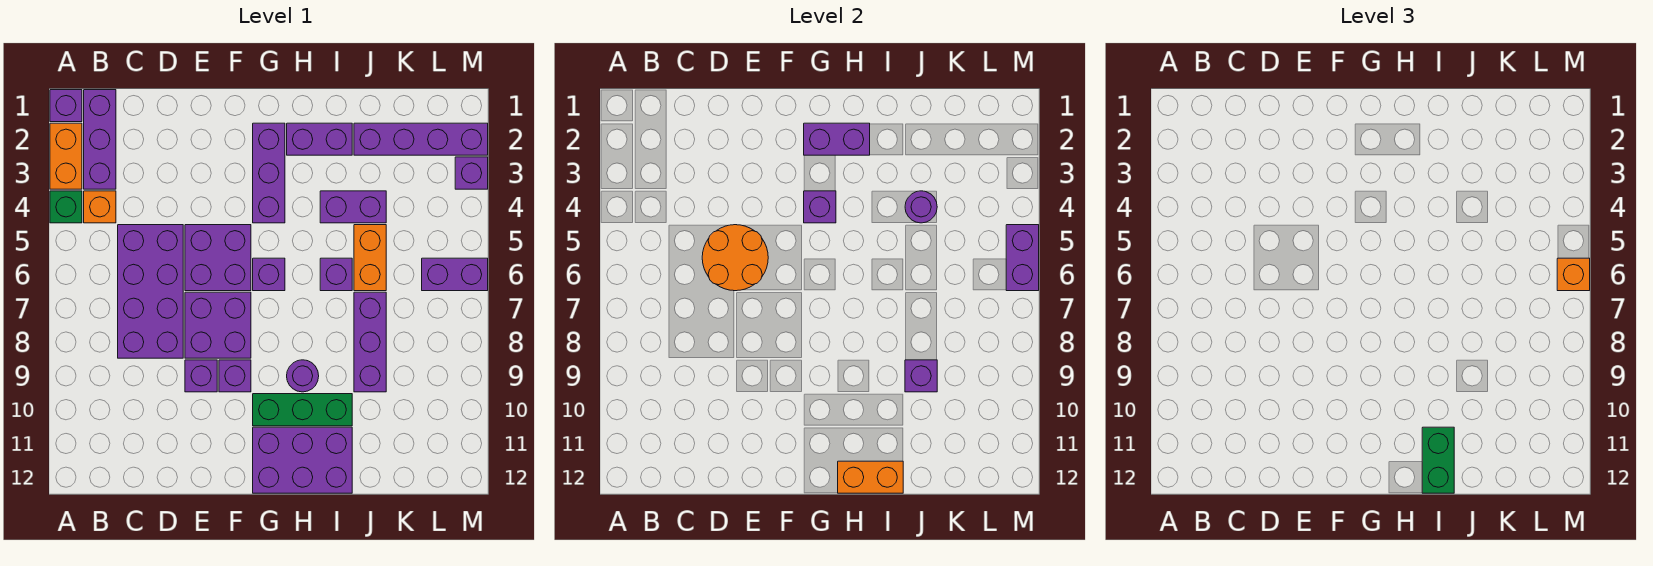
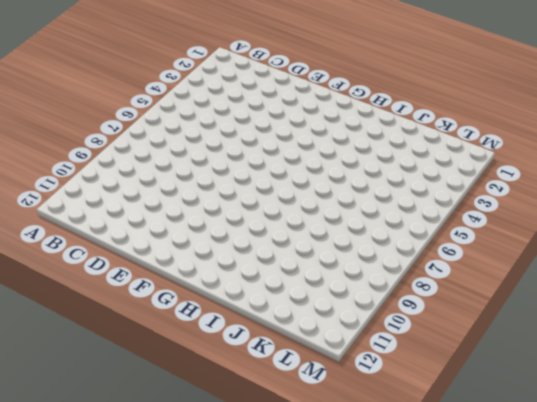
none -> purple brick A1 level 1
none -> orange brick A2:A3 level 1
none -> green brick A4 level 1
none -> purple brick B1:B3 level 1

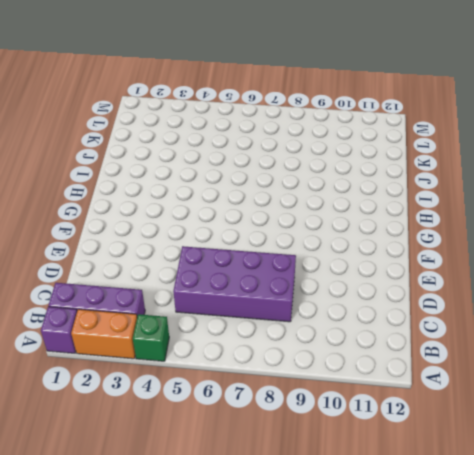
none -> orange brick B4 level 1
none -> purple brick E5:F6 level 1
none -> purple brick E7:F8 level 1
none -> purple brick E9 level 1

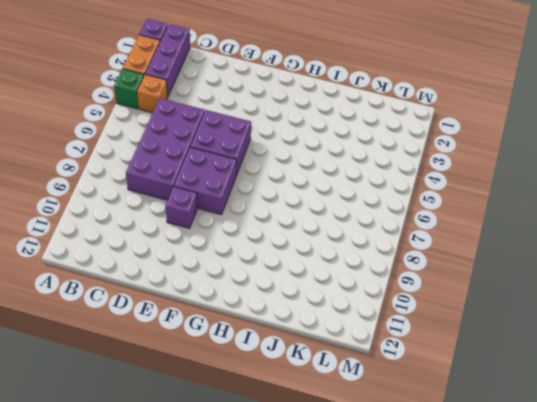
none -> purple brick F9 level 1
none -> purple brick G2:G4 level 1
none -> purple brick G6 level 1
none -> green brick G10:I10 level 1

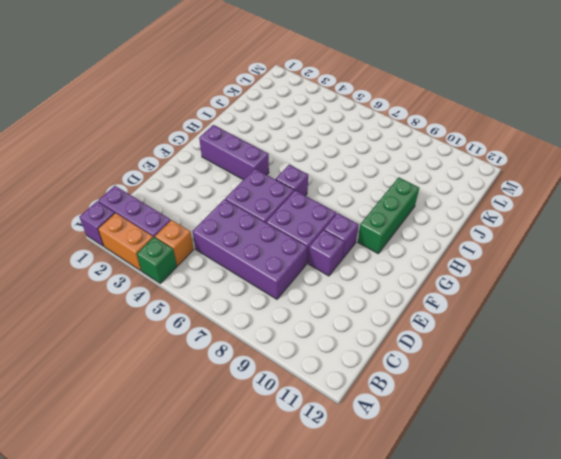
none -> purple brick G11:I12 level 1
none -> purple brick H2:I2 level 1
none -> purple round brick H9 level 1
none -> purple brick I4:J4 level 1

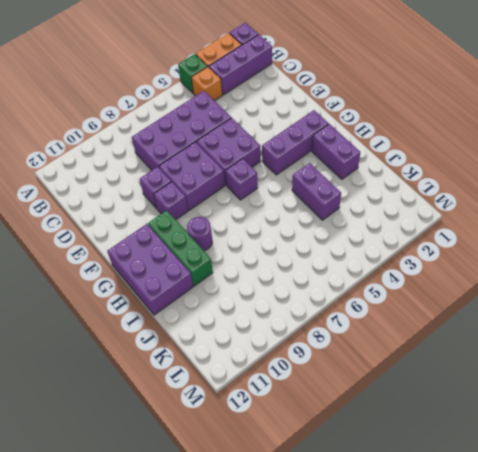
none -> purple brick I6 level 1
none -> purple brick J2:M2 level 1
none -> orange brick J5:J6 level 1
none -> purple brick J7:J9 level 1

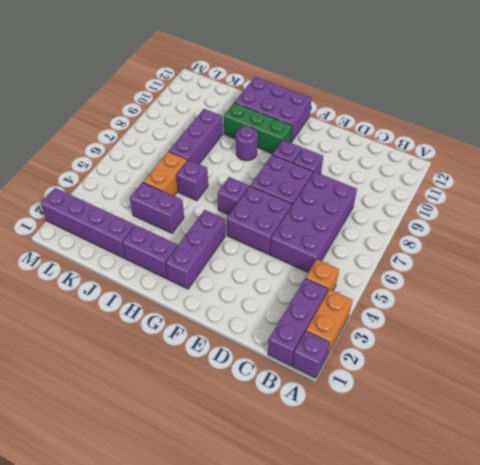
none -> green brick A4 level 1
none -> purple brick L6:M6 level 1
none -> purple brick M3 level 1
none -> orange round brick D5:E6 level 2

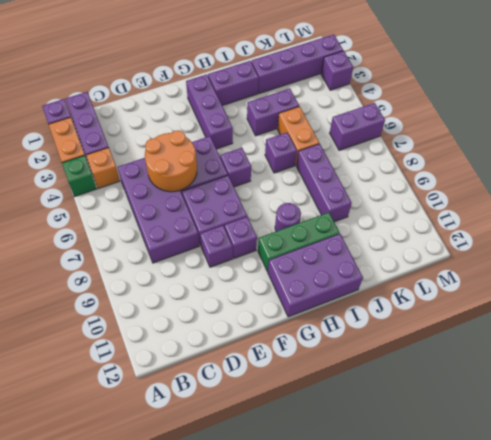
none -> purple brick G2:H2 level 2
none -> purple brick G4 level 2
none -> orange brick H12:I12 level 2
none -> purple round brick J4 level 2

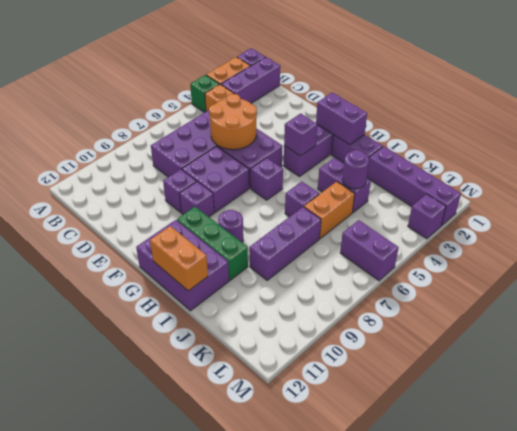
none -> purple brick J9 level 2
none -> purple brick M5:M6 level 2
none -> green brick I11:I12 level 3
none -> orange brick M6 level 3

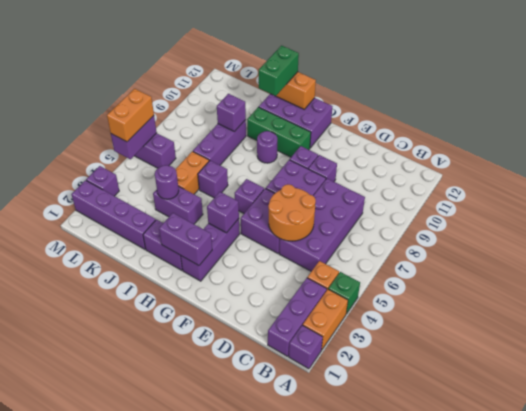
orange brick M5:M6 level 3 -> orange brick M6 level 3

